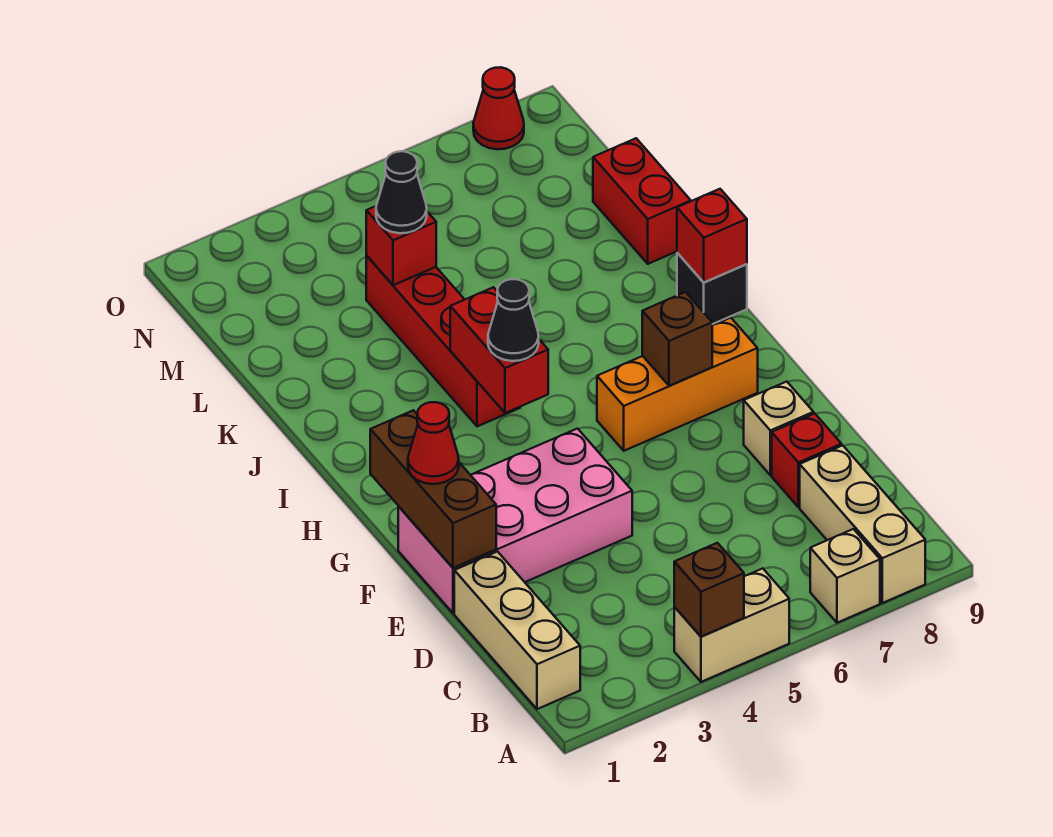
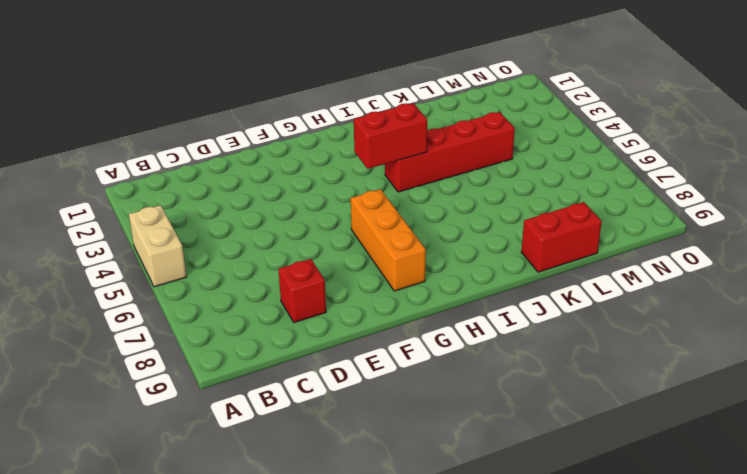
none -> tan brick A7 level 1
none -> tan brick A8:C8 level 1
none -> tan brick B1:D1 level 1

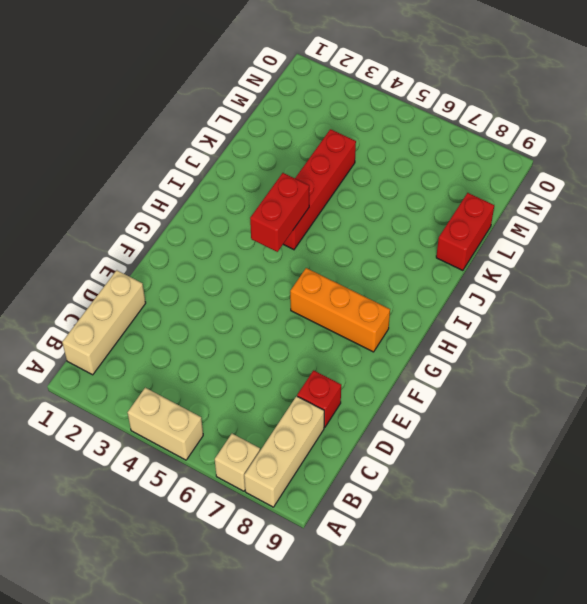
none -> pink brick E1:F4 level 1
none -> tan brick E8 level 1
none -> black brick I9 level 1

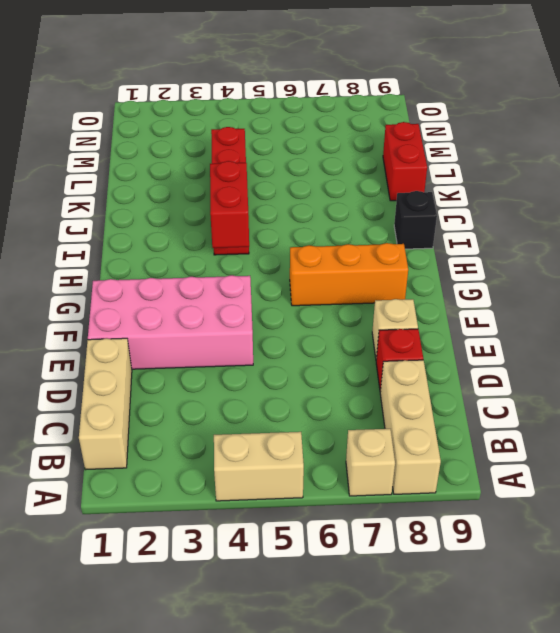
none -> red cone O8 level 1
none -> brown brick A4 level 2
none -> brown brick E1:G1 level 2

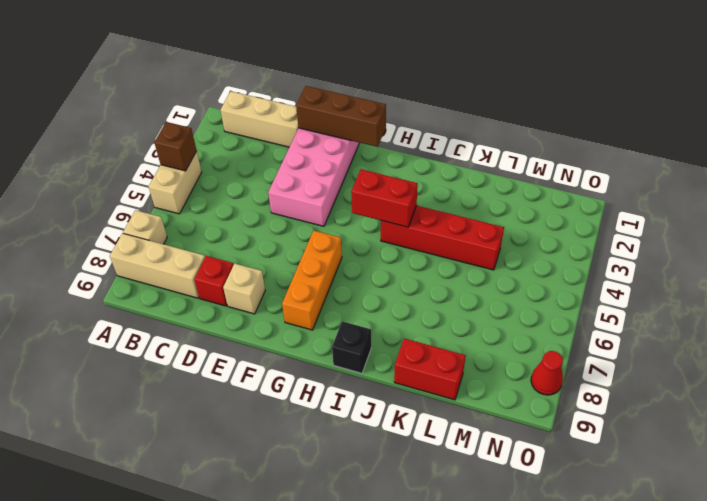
none -> brown brick G7 level 2
none -> red brick I9 level 2
none -> red brick L4 level 2

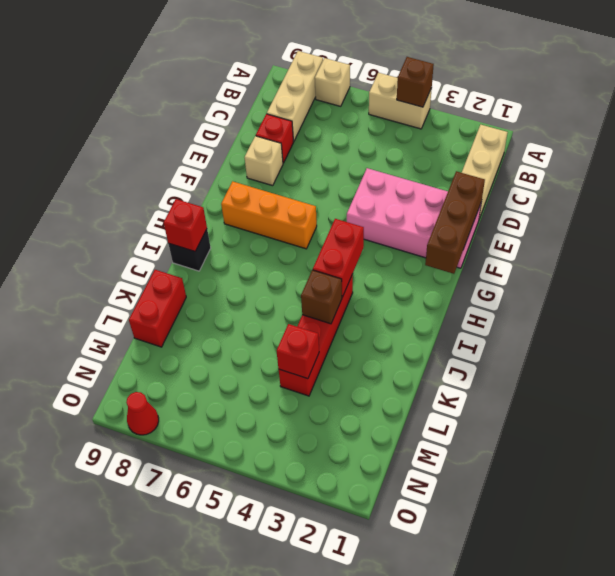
brown brick J4 level 2 -> brown brick G7 level 2
none -> red cone F1 level 3
none -> black cone H4 level 3
none -> black cone L4 level 3

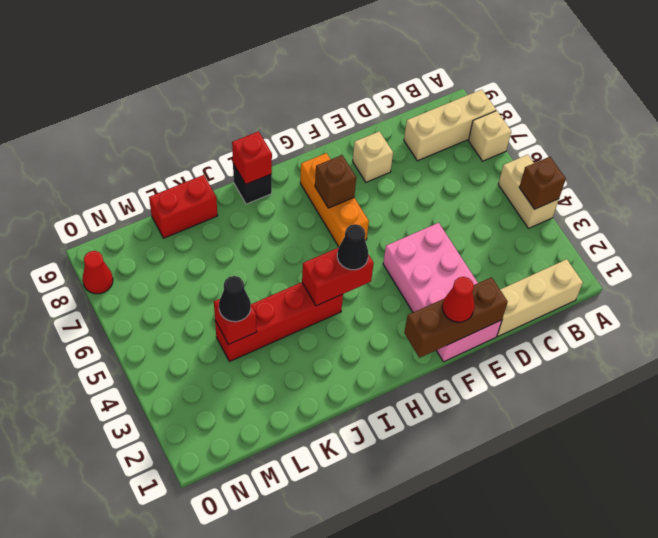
none -> red brick D8 level 1

